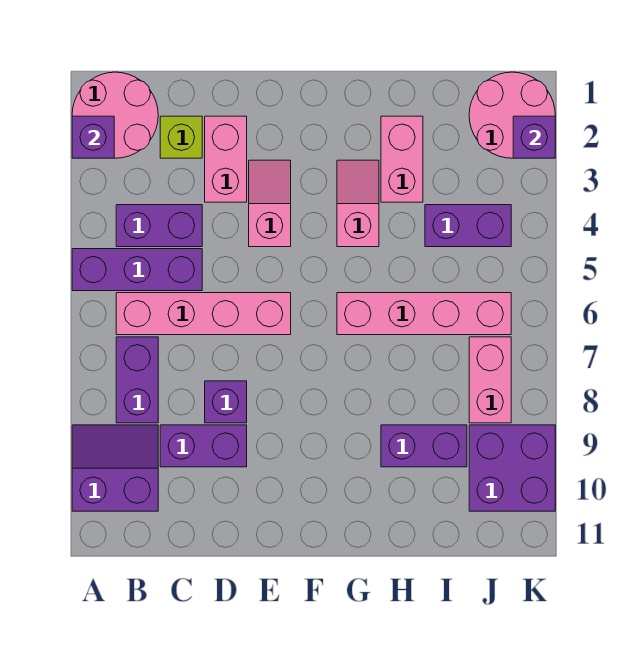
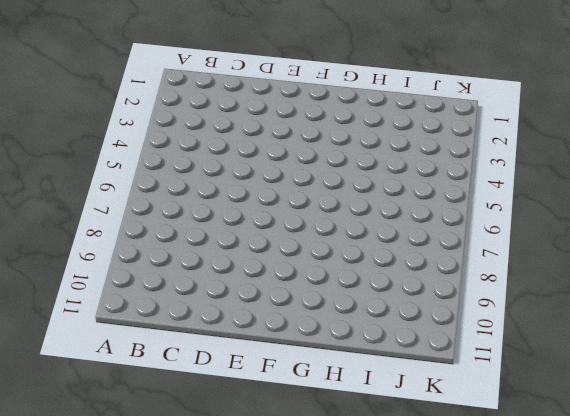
none -> pink round brick A1:B2 level 1
none -> purple brick A5:C5 level 1
none -> purple slope A9:B10 level 1 top 10

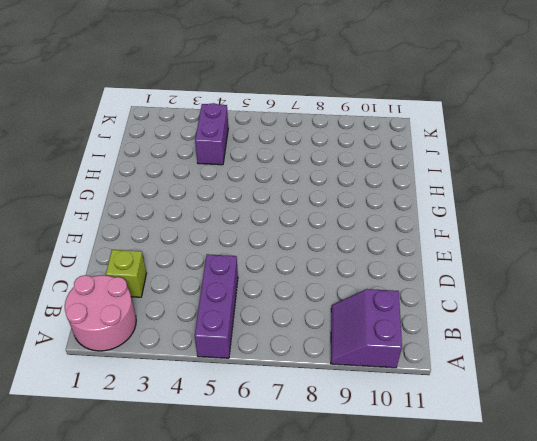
none -> purple brick B4:C4 level 1
none -> pink brick B6:E6 level 1
none -> purple brick B7:B8 level 1

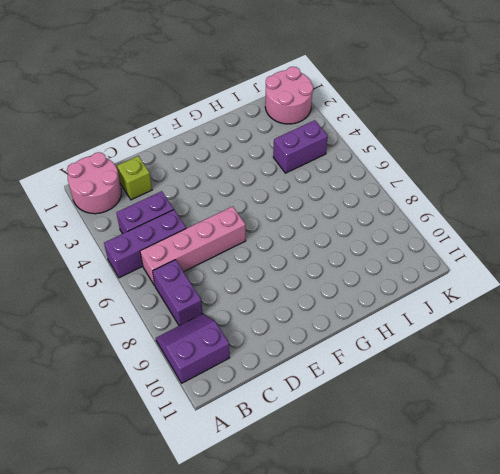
none -> purple brick C9:D9 level 1
none -> pink brick D2:D3 level 1
none -> purple brick D8 level 1

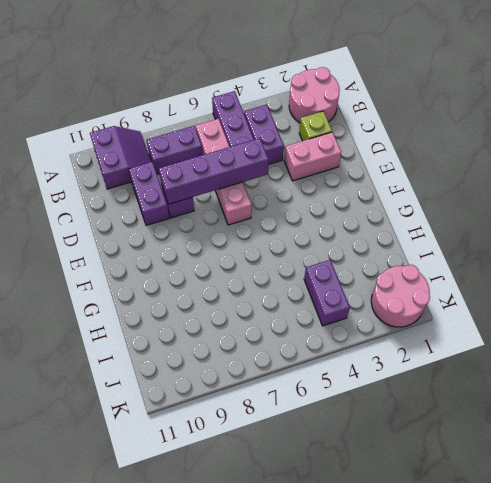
purple brick D5:D8 level 2 -> none
none -> pink slope E3:E4 level 1 top 4
none -> pink slope G3:G4 level 1 top 4
none -> pink brick G6:J6 level 1

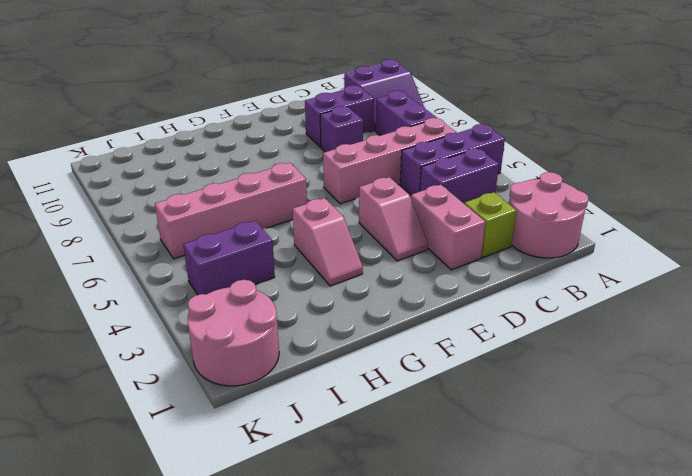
none -> pink brick H2:H3 level 1
none -> purple brick H9:I9 level 1
none -> pink brick J7:J8 level 1

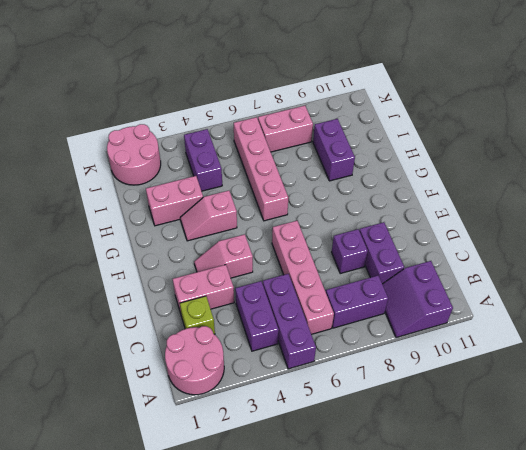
none -> purple brick J9:K10 level 1
none -> purple brick A2 level 2
none -> purple brick K2 level 2

